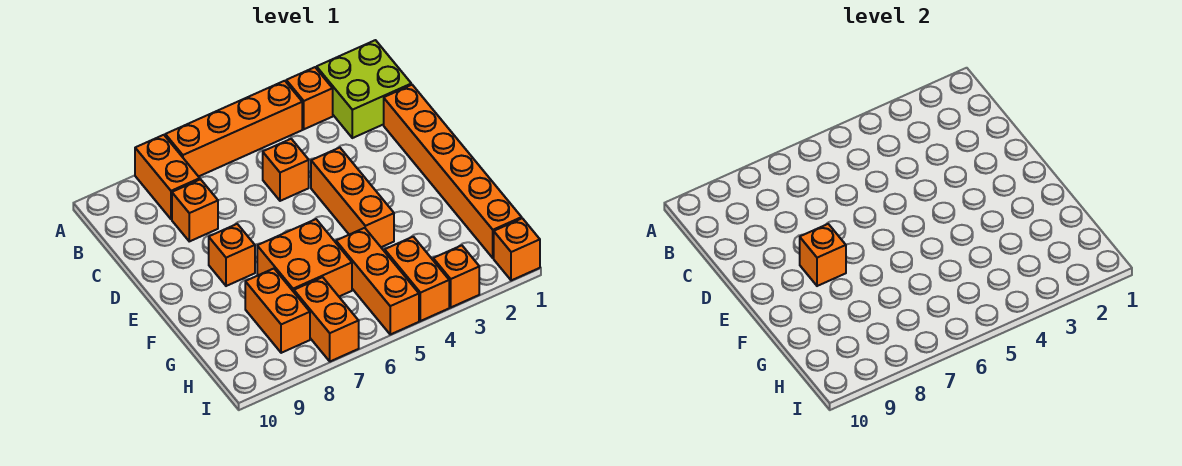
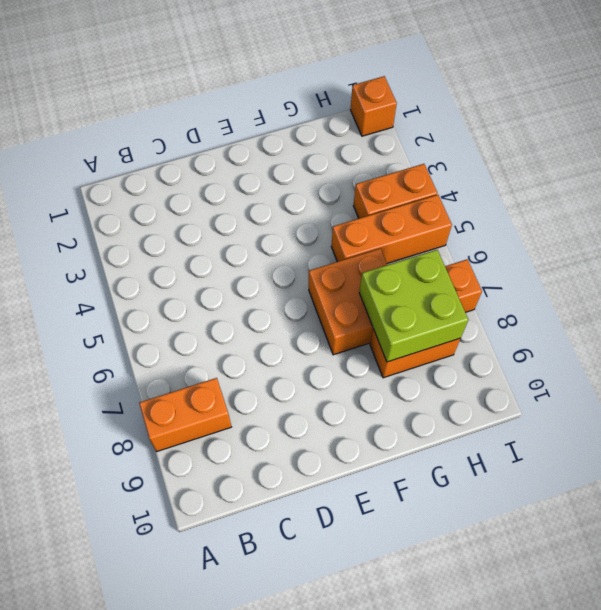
lime brick G7:H8 level 2 -> lime brick A1:B2 level 1
none -> orange brick A3 level 1
none -> orange brick A4:A7 level 1
none -> orange brick C1:H1 level 1

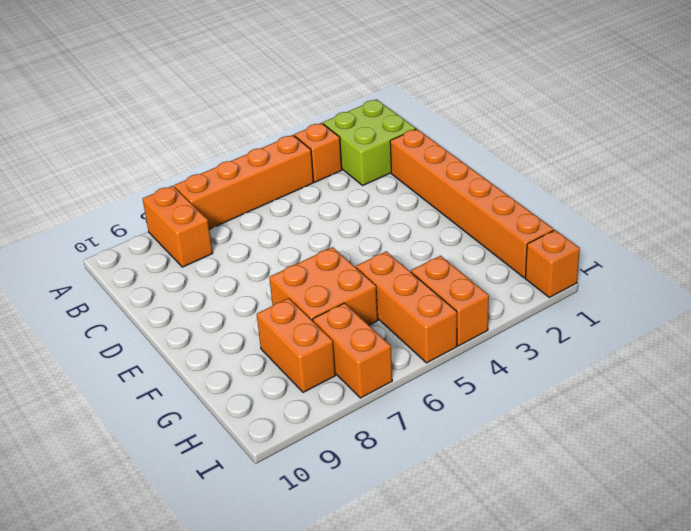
none -> orange brick C5 level 1
none -> orange brick C8 level 1
none -> orange brick D4:F4 level 1

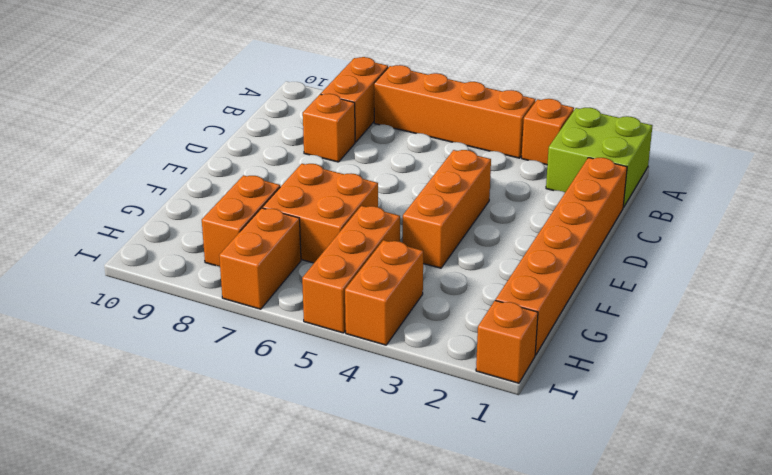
none -> orange brick C5 level 1
none -> orange brick E8 level 1
none -> orange brick I3 level 1

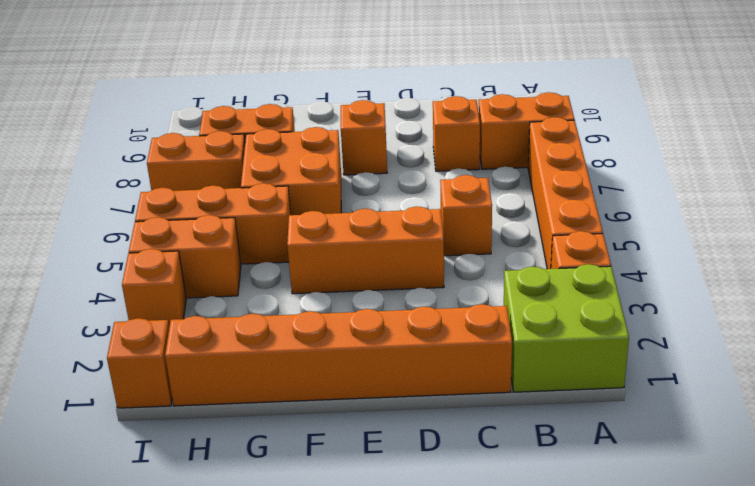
none -> orange brick E8 level 2

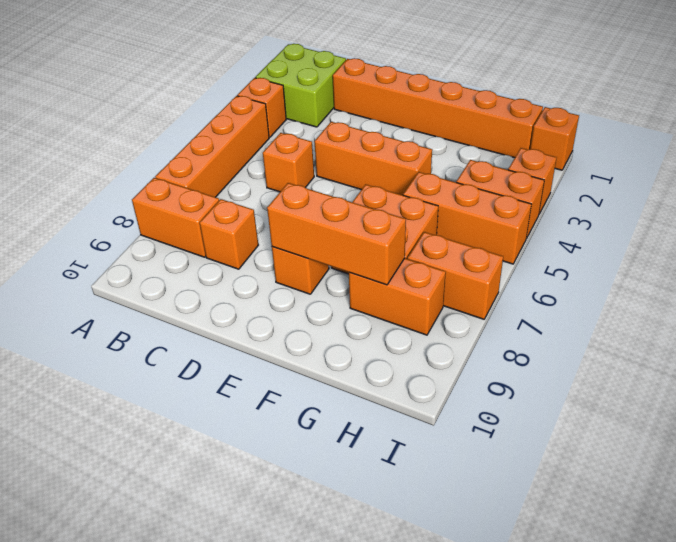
orange brick E8:G8 level 2 -> orange brick E8 level 2

